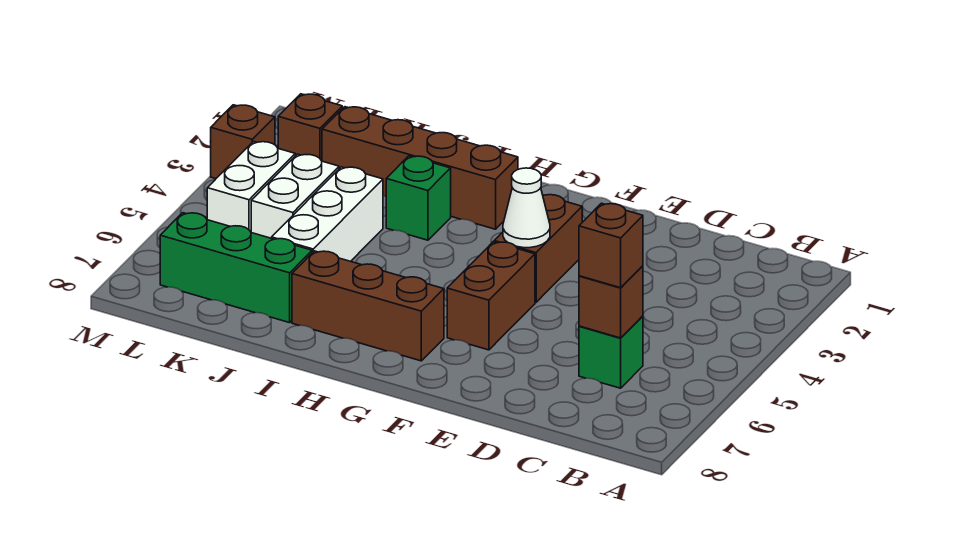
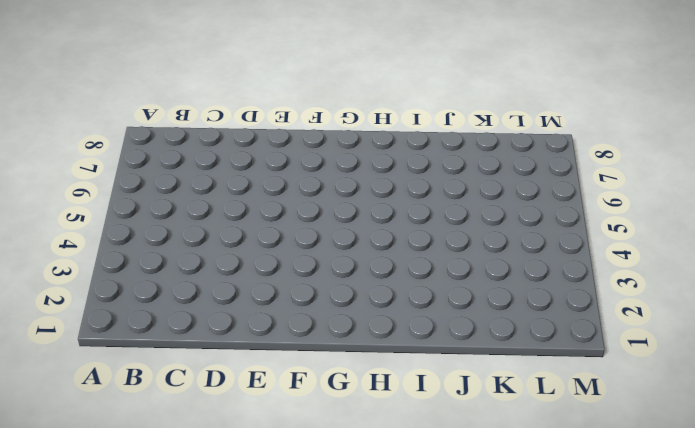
none -> green brick C6 level 1
none -> brown brick F3:F4 level 1
none -> brown brick F5:F6 level 1

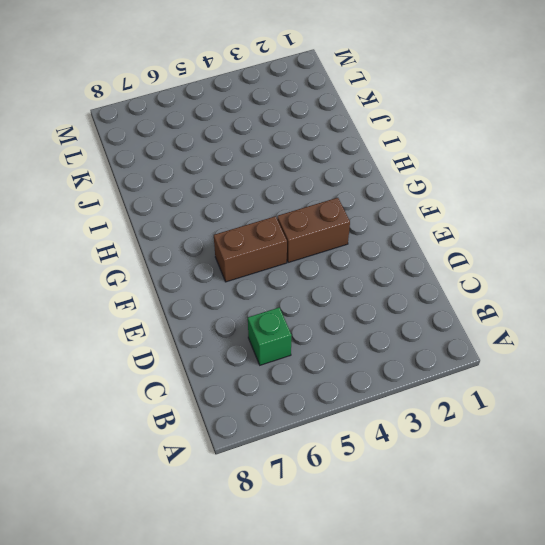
none -> brown brick G7:I7 level 1
none -> brown brick H2:K2 level 1
none -> green brick I3 level 1

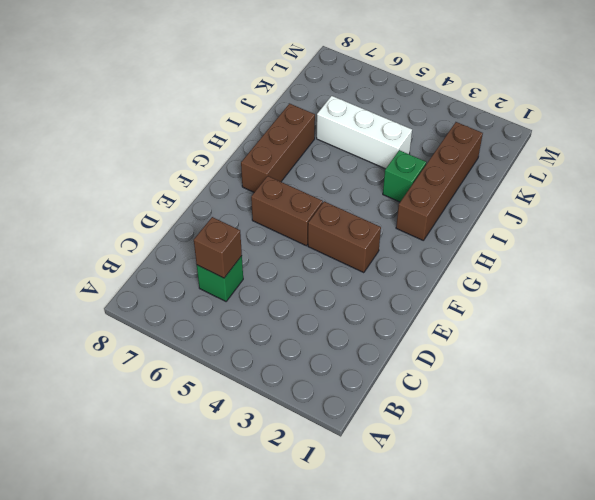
none -> green brick J7:L7 level 1
none -> white brick K4:K5 level 1
none -> brown brick L2 level 1

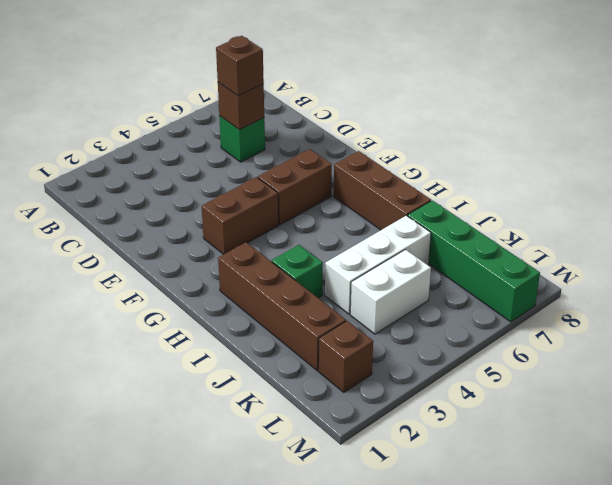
green brick J7:M7 level 1 -> green brick J7:L7 level 1
none -> white brick L4:L5 level 1
none -> brown brick M3 level 1
none -> white cone F4 level 2

